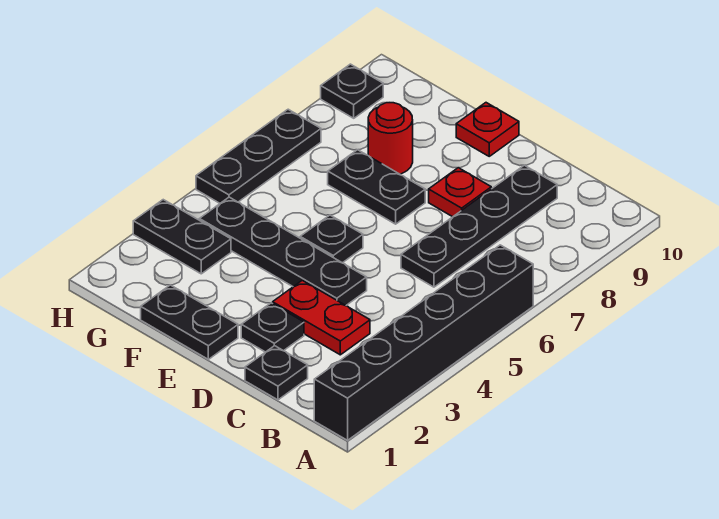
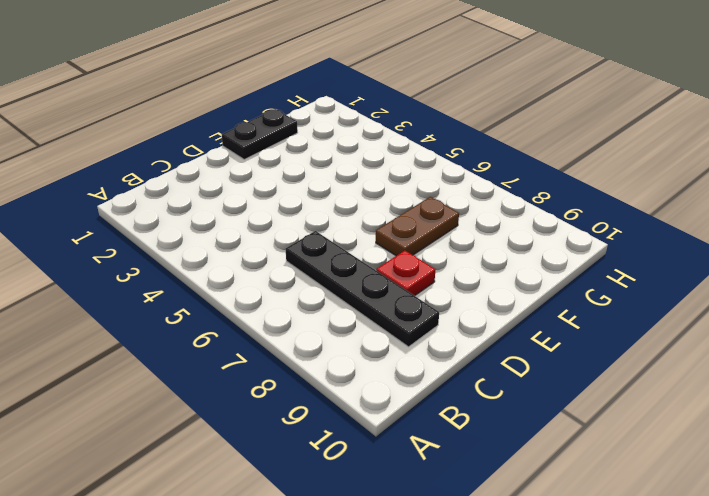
brown plate E7:F7 level 1 -> black plate E7:F7 level 1
none -> black brick A1:A6 level 1
none -> black plate C1 level 1
none -> red plate C3:D3 level 1

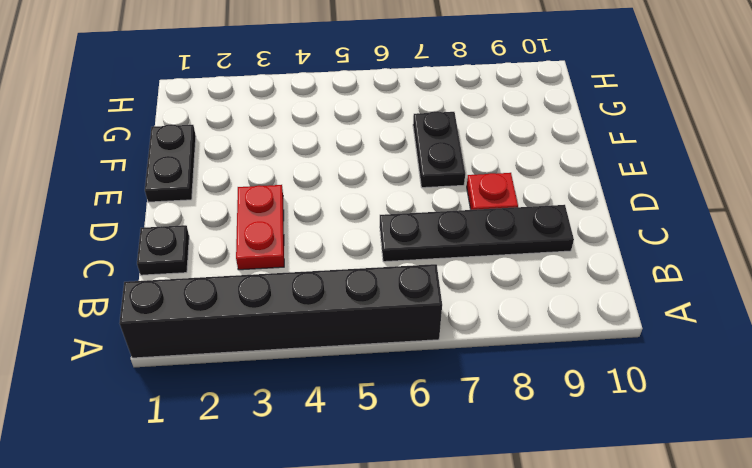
none -> black plate D2 level 1
none -> black plate D4:G4 level 1
none -> black plate E5 level 1

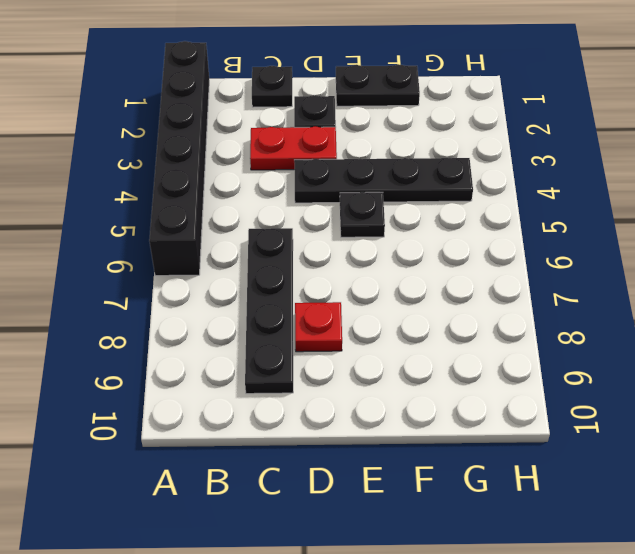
none -> black plate E7:F7 level 1
none -> red plate E10 level 1
none -> red round brick F8 level 1

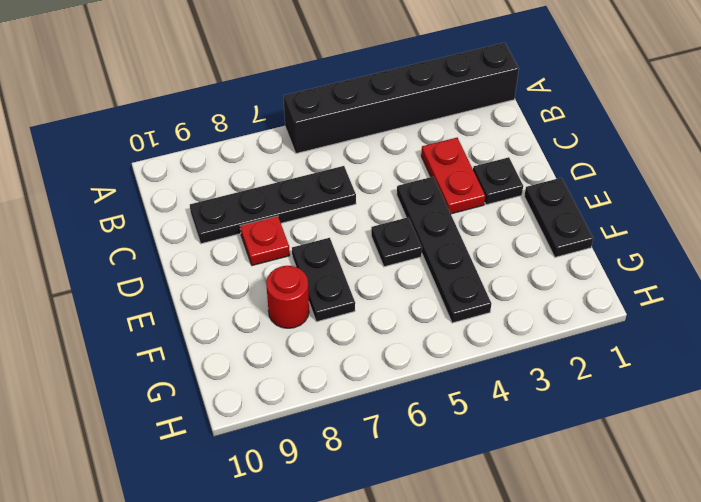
none -> black plate C1 level 1
none -> red plate E10 level 1
none -> black plate G3:H3 level 1

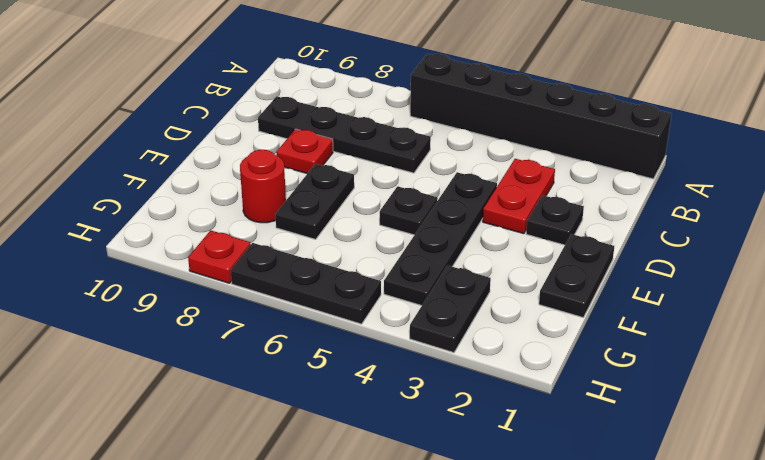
red plate H8 level 1 -> red plate E10 level 1
none -> black plate C1 level 1
none -> black plate H9 level 1

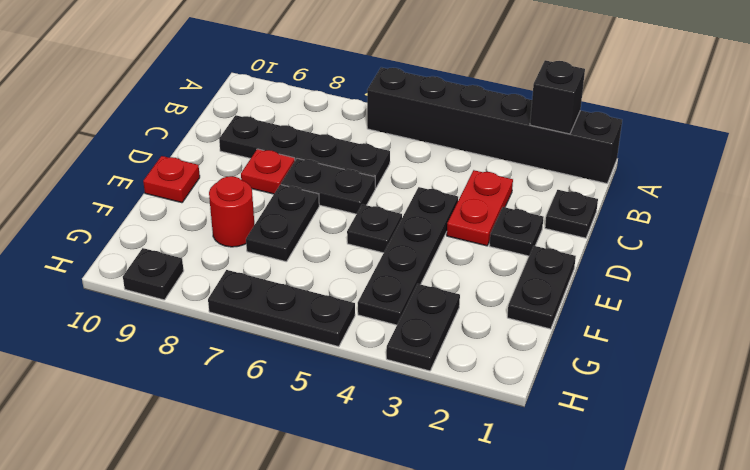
black brick A2 level 2 -> none
black plate D6:D7 level 1 -> none

